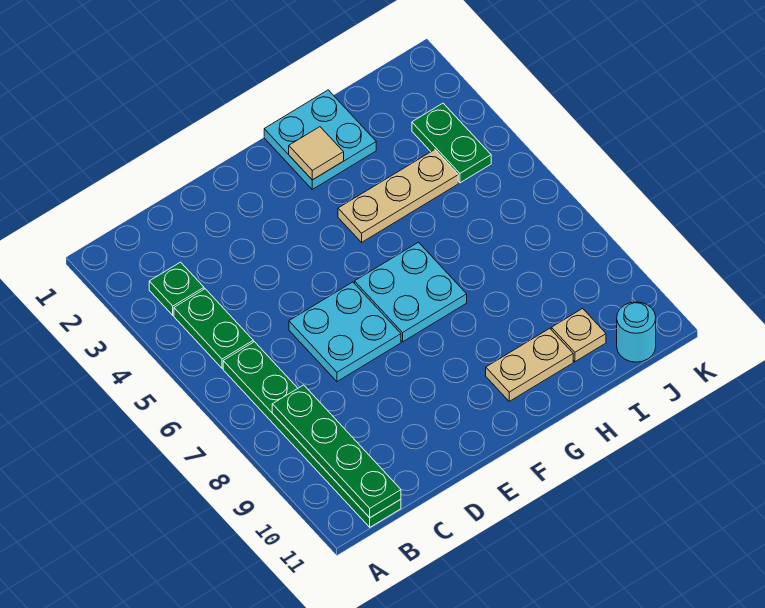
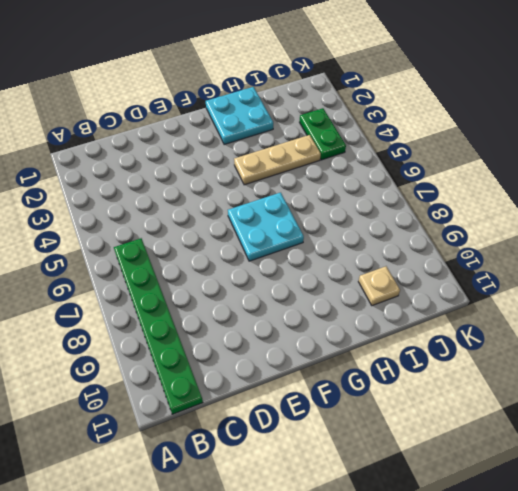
none -> green plate B3 level 1
none -> green plate B4:B5 level 1
none -> cyan plate D6:E7 level 1

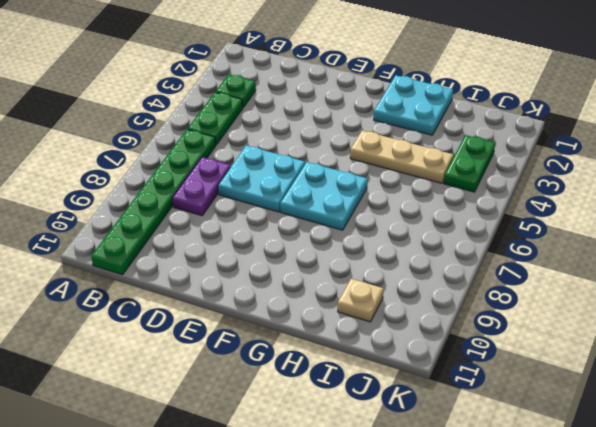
purple plate C7:C8 level 1 -> none
none -> tan plate G10:H10 level 1
none -> cyan round brick J11 level 1
none -> green plate B8:B11 level 2

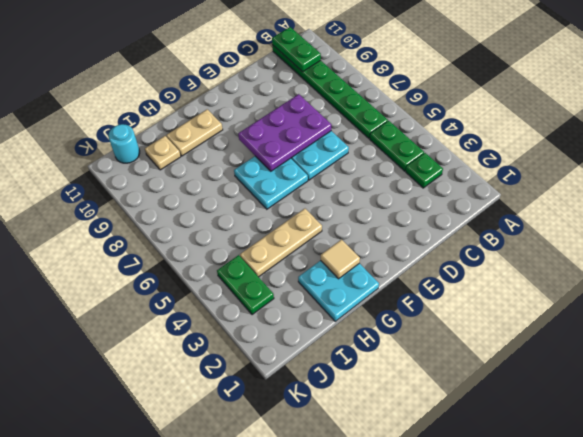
green plate B10:B11 level 2 -> green plate B8:B11 level 2
purple plate D7:F8 level 2 -> none

